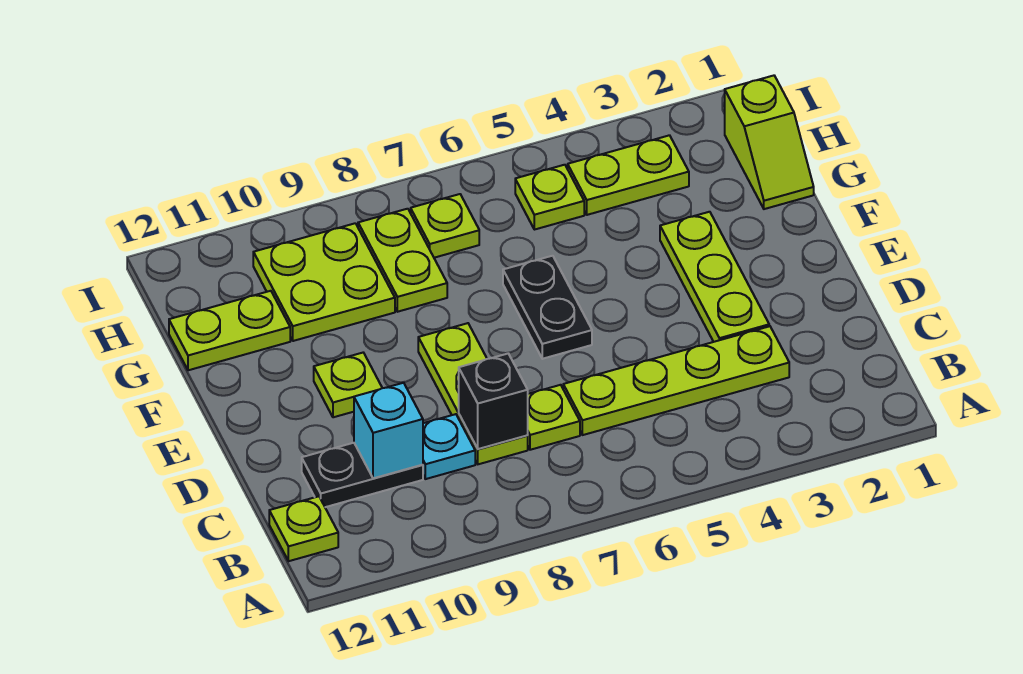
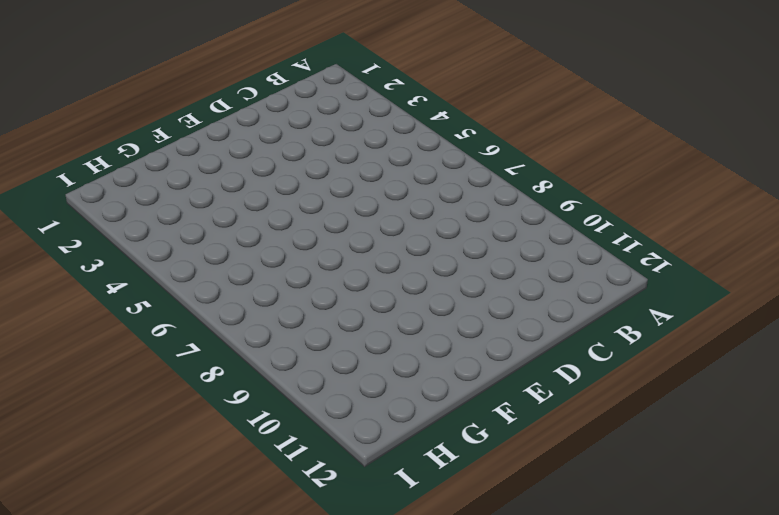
none -> lime plate B12 level 1
none -> lime plate C3:C6 level 1
none -> lime plate C7 level 1

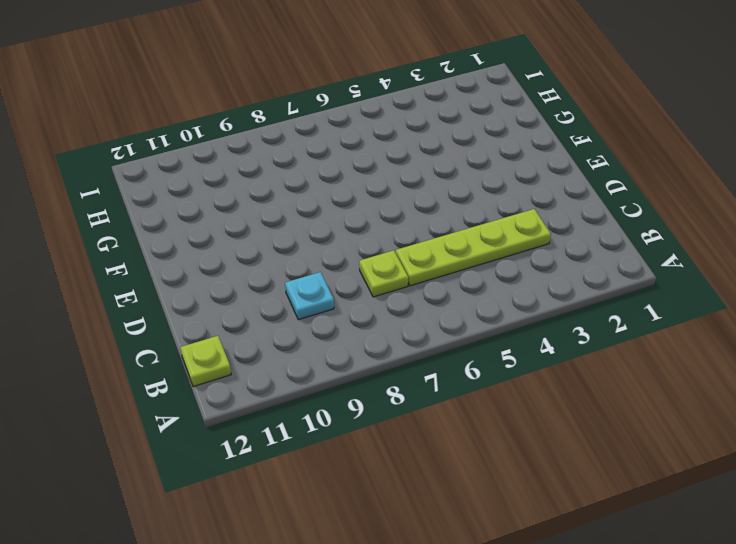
none -> lime plate C8:E8 level 1
none -> black plate C10:C11 level 1
none -> lime plate D3:F3 level 1

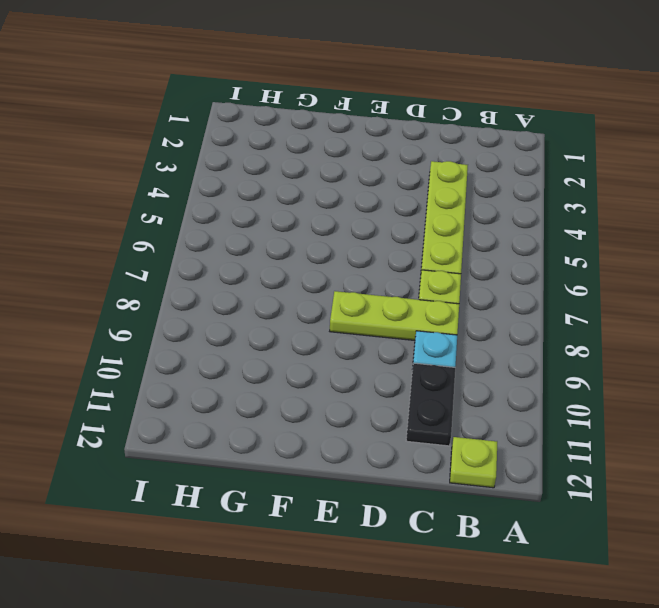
none -> lime plate D3:F3 level 1
none -> black plate E6:F6 level 1
none -> lime plate E10 level 1

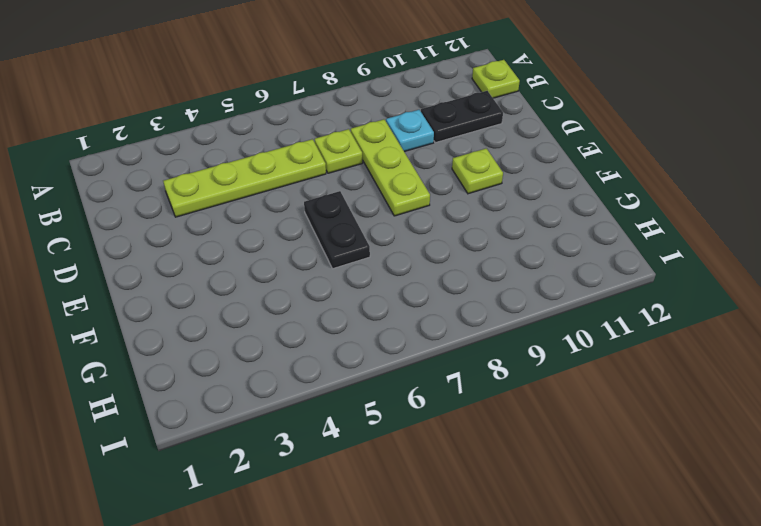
none -> lime plate D3:F3 level 1
none -> lime slope G1:H1 level 1 top H
none -> lime plate G8:H8 level 1

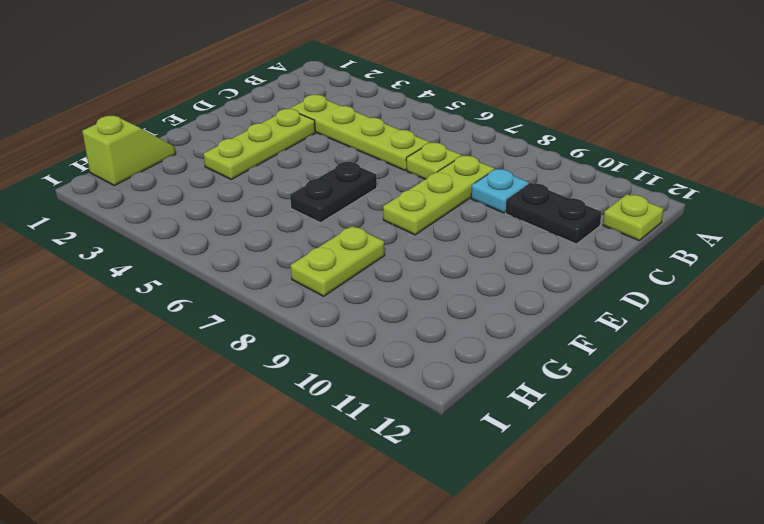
none -> lime plate E10 level 1
none -> lime plate G9:H10 level 1
none -> lime plate G11:G12 level 1

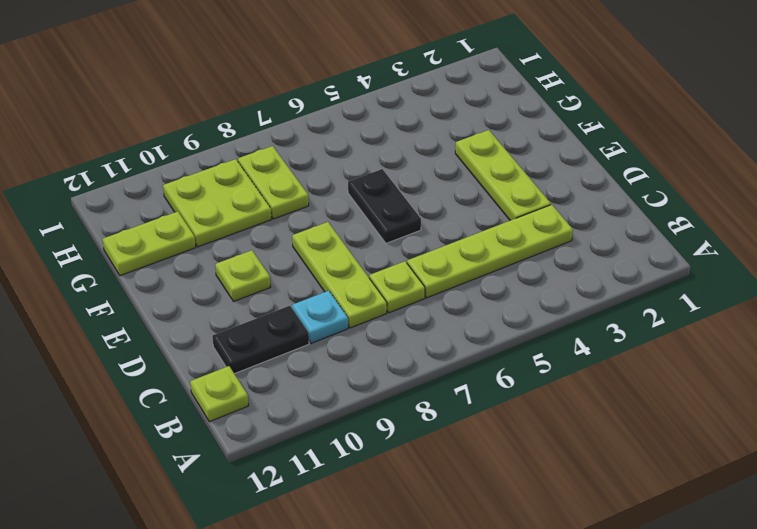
none -> lime slope G1:H1 level 1 top H
none -> lime plate H3:H4 level 1
none -> lime plate H5 level 1

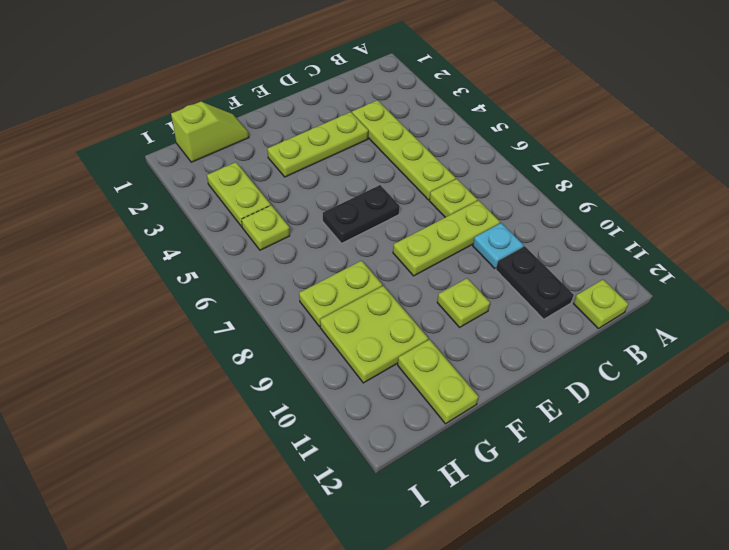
none -> lime plate H7 level 1
none -> black brick C8 level 2
none -> cyan brick C10 level 2

